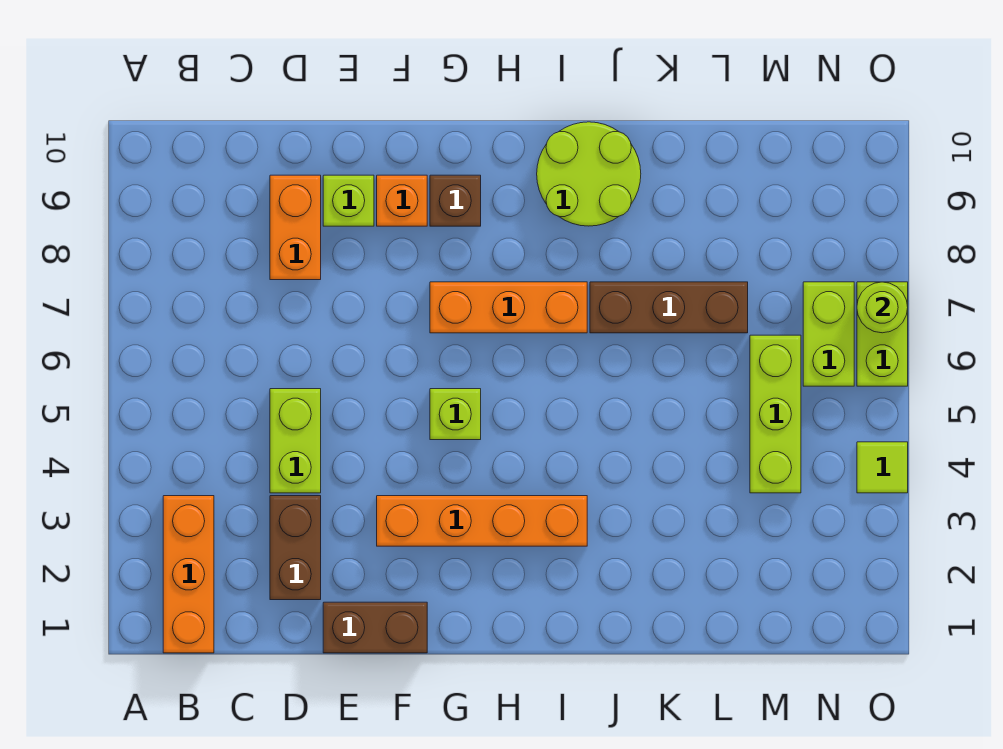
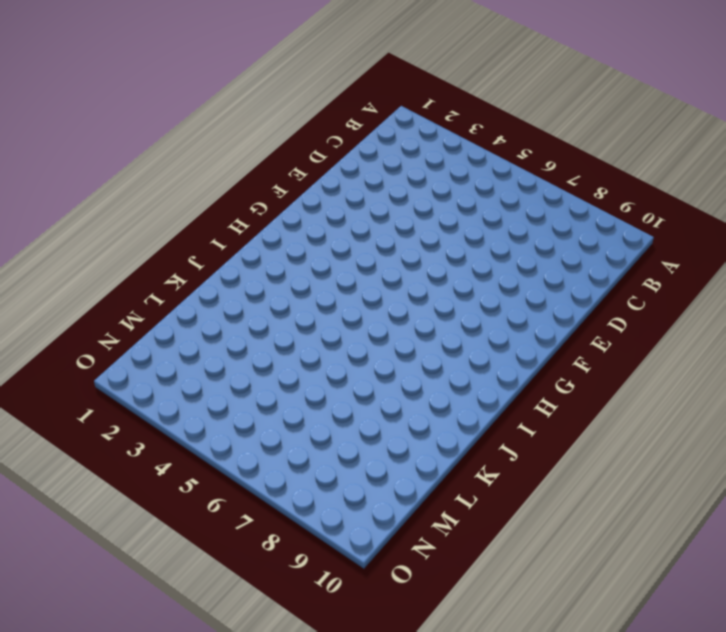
none -> orange brick B1:B3 level 1
none -> brown brick D2:D3 level 1
none -> lime brick D4:D5 level 1

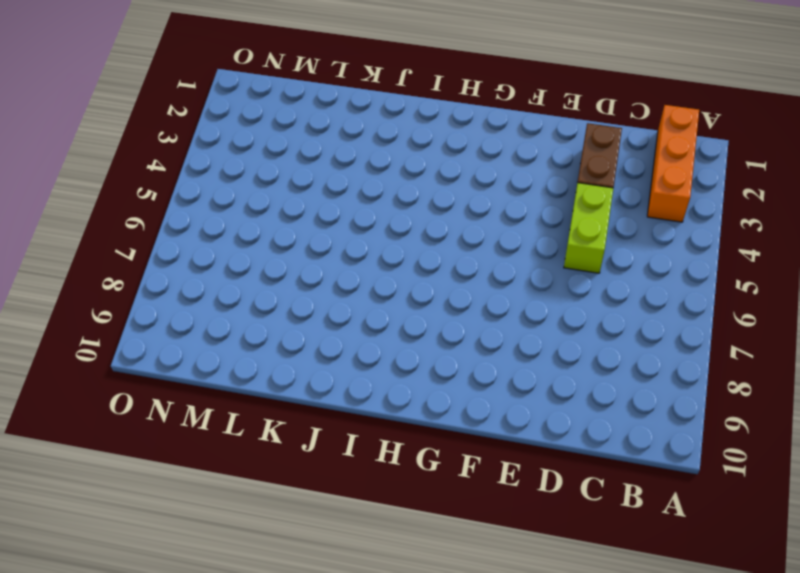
none -> orange brick D8:D9 level 1
none -> brown brick E1:F1 level 1
none -> lime brick E9 level 1

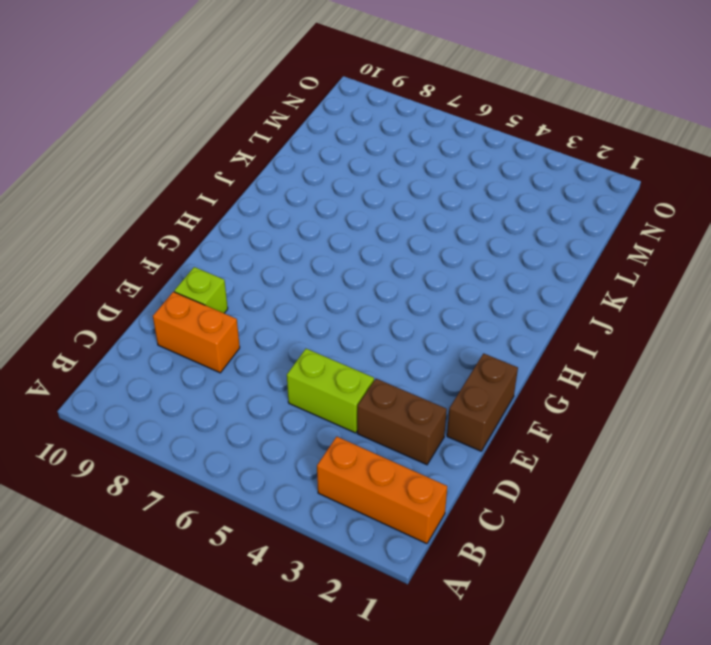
none -> orange brick F3:I3 level 1
none -> orange brick F9 level 1
none -> lime brick G5 level 1

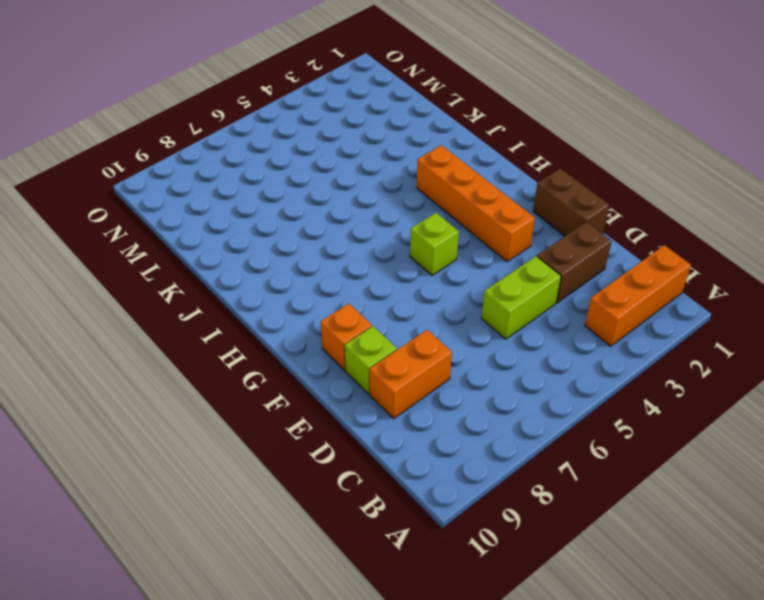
none -> orange brick G7:I7 level 1
none -> brown brick G9 level 1
none -> lime round brick I9:J10 level 1

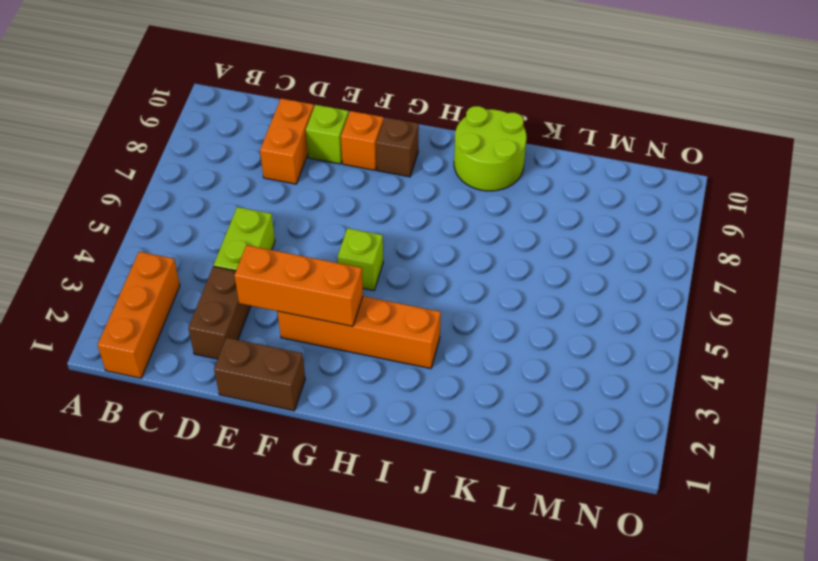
orange brick E3:G3 level 2 -> orange brick G7:I7 level 1
none -> brown brick J7:L7 level 1
none -> lime brick M4:M6 level 1
none -> lime brick N6:N7 level 1

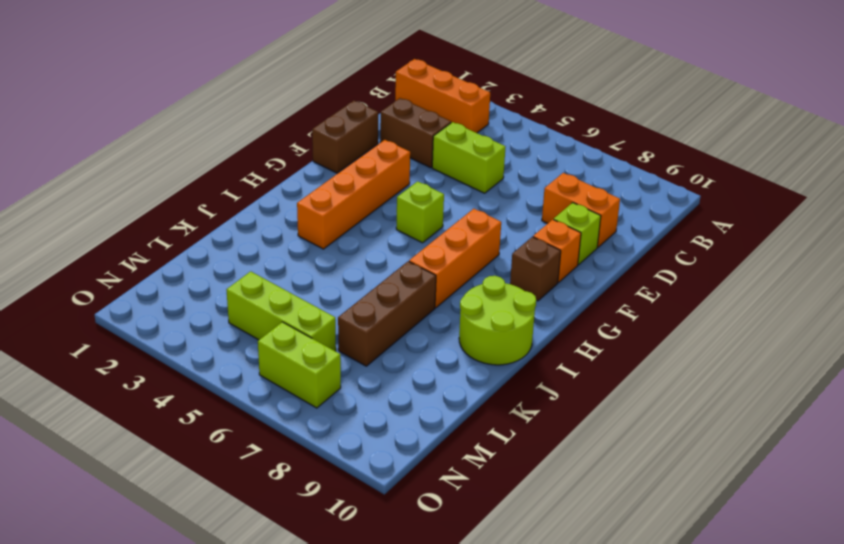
none -> lime tile O4 level 1
none -> lime brick O6:O7 level 1
none -> lime round brick O7 level 2

